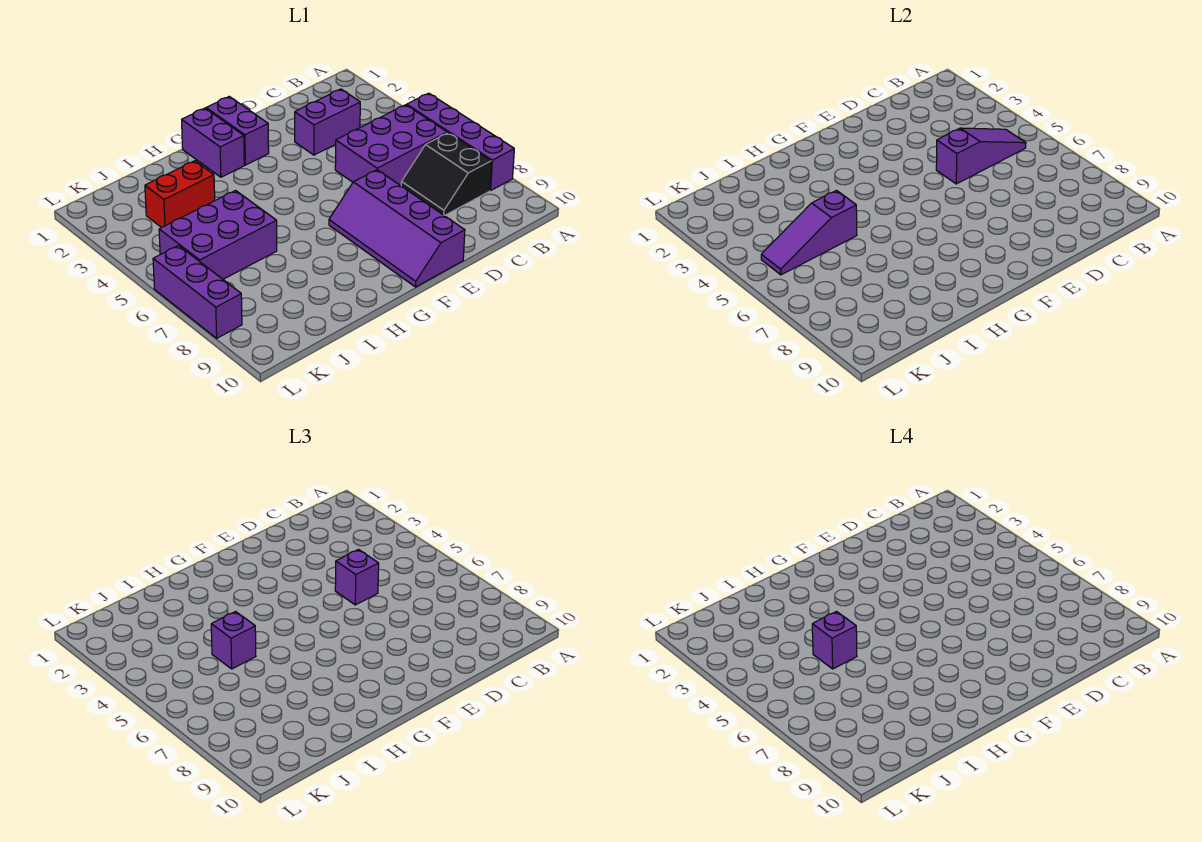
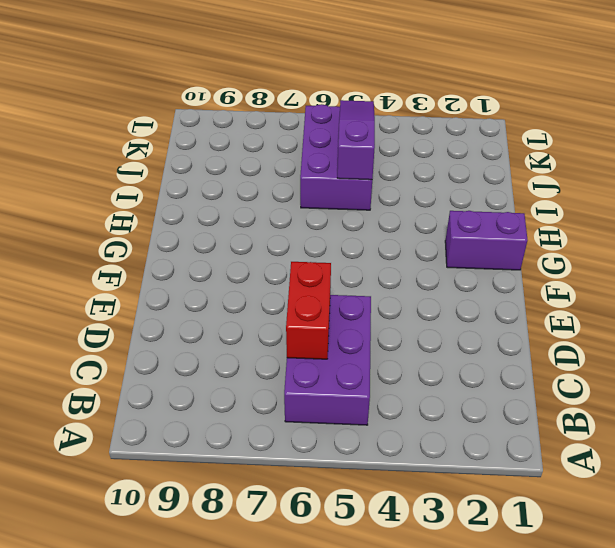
red brick C6:D6 level 2 -> red brick I3:J3 level 1
none -> purple brick A5:A8 level 1
none -> black slope B7:C8 level 1 top B
none -> purple brick C3:D3 level 1

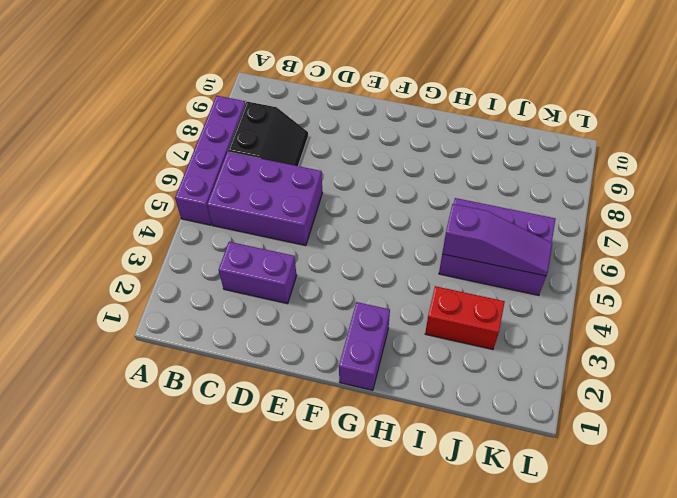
none -> purple slope E7:F10 level 1 top E
none -> purple brick F1:F2 level 1
none -> purple brick L6:L8 level 1

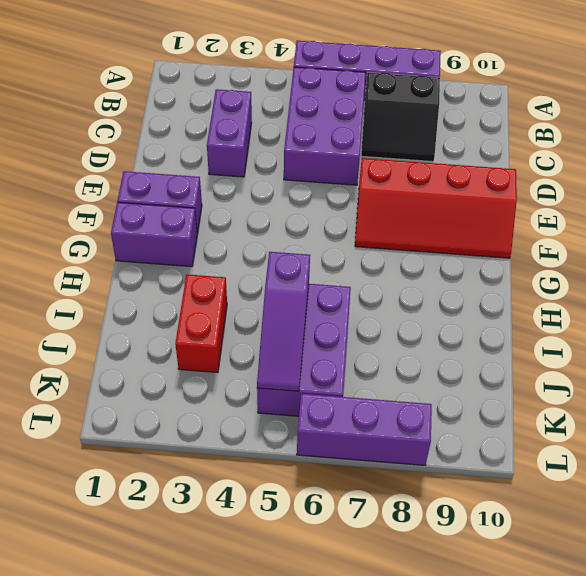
red slope E7:F10 level 1 top E -> purple slope E7:F10 level 1 top E
none -> purple slope B5:D5 level 2 top D
none -> purple brick D5 level 3
none -> purple brick I5 level 3

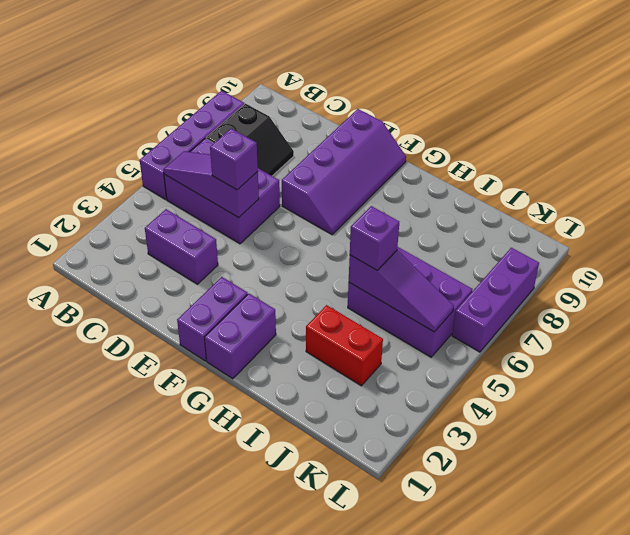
none -> purple brick I5 level 4

